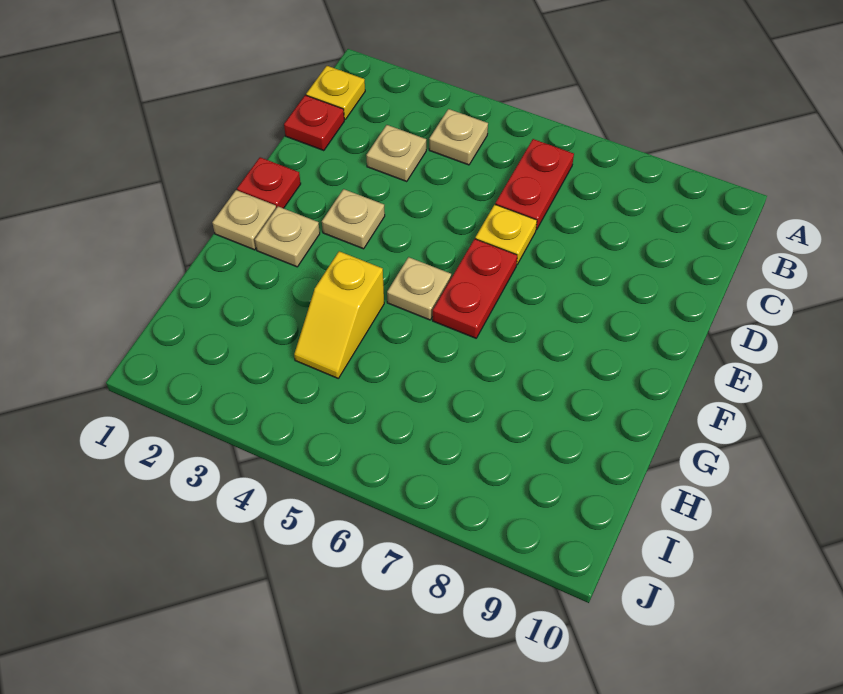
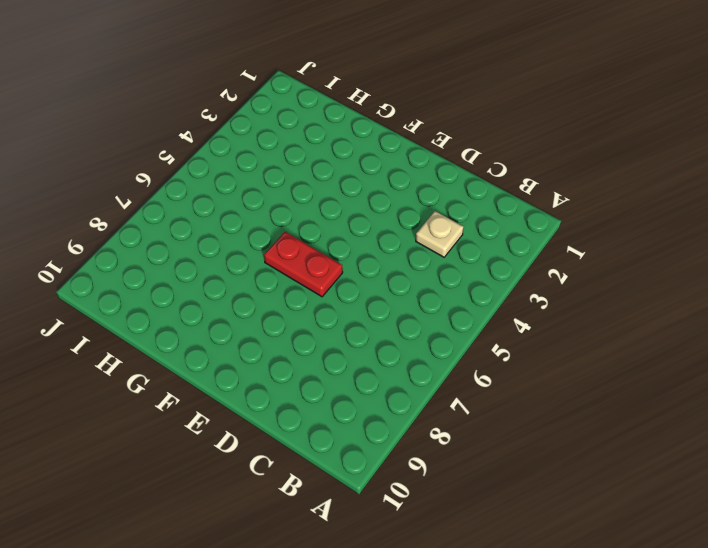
none -> yellow plate B1 level 1
none -> tan plate B4 level 1
none -> red plate B6:C6 level 1

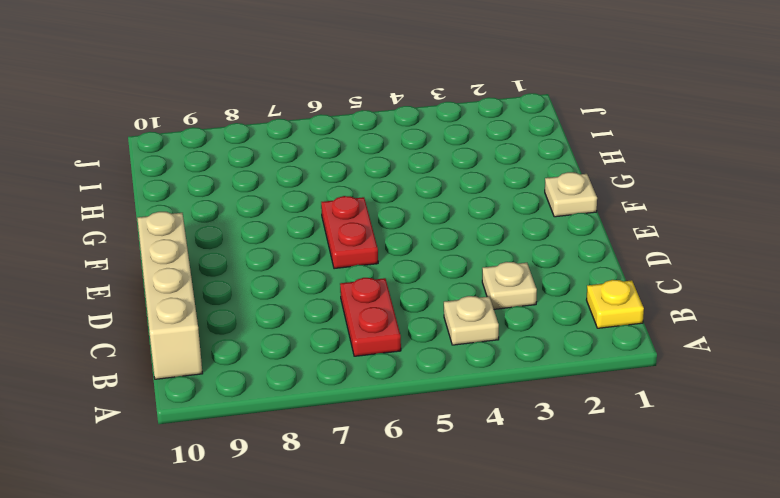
tan brick B10:E10 level 1 -> none
none -> red plate C1 level 1
none -> yellow plate D6 level 1
none -> red plate E1 level 1

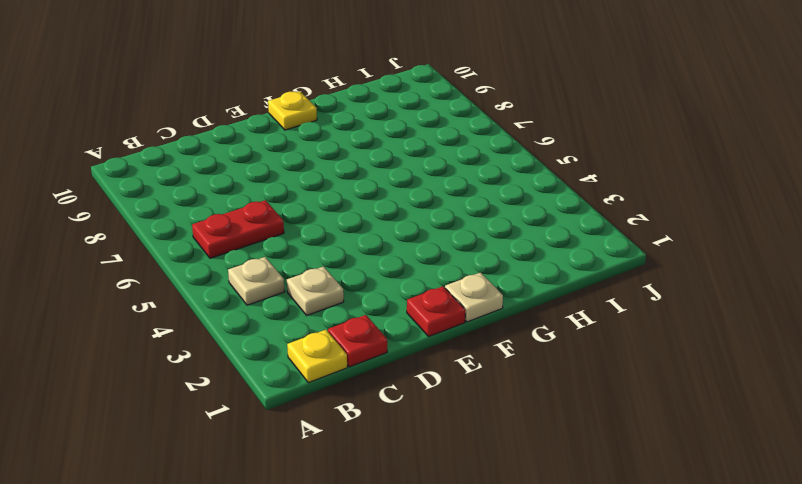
yellow plate F10 level 1 -> yellow plate D6 level 1
none -> tan plate E3 level 1
none -> red plate E6:F6 level 1
none -> tan plate F2 level 1

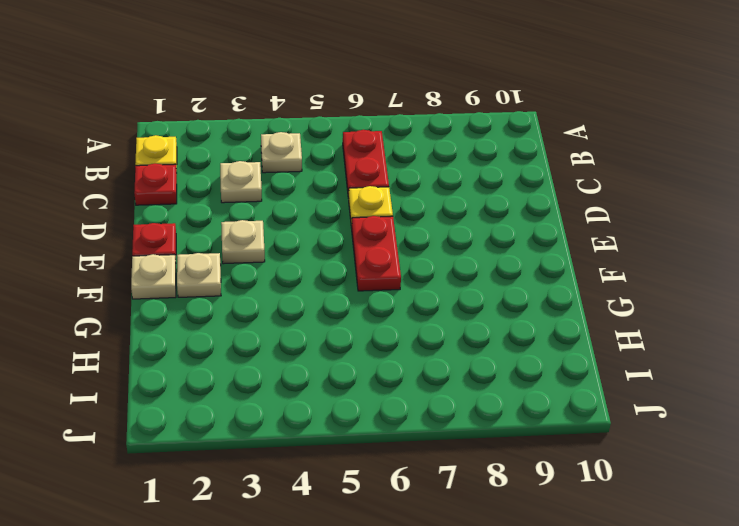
none -> tan plate F5 level 1
none -> yellow slope G4:H4 level 1 top G

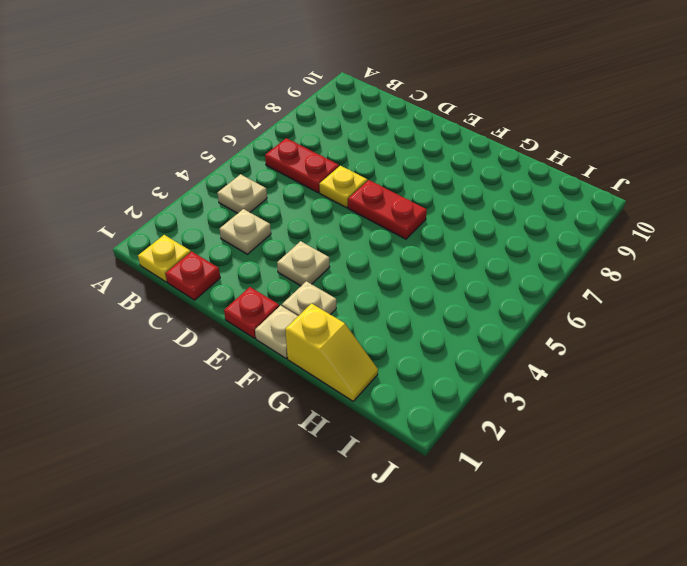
yellow slope G1:H1 level 1 top G -> yellow slope G4:H4 level 1 top G
none -> tan plate F5 level 1

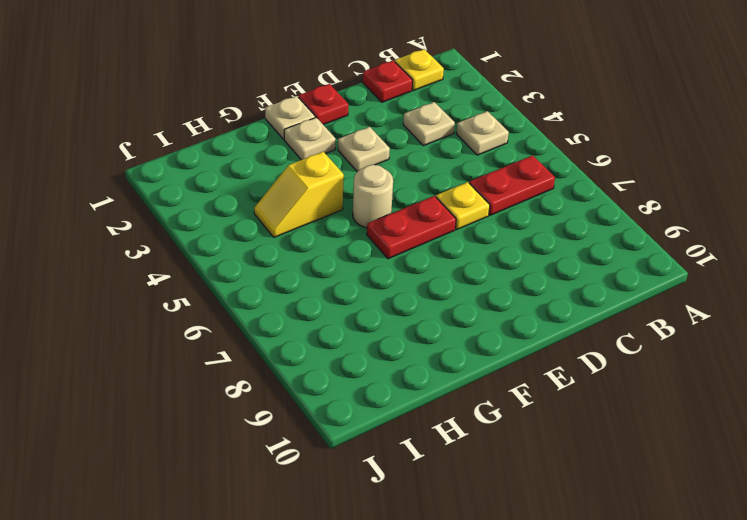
tan round brick F5 level 1 -> tan plate F5 level 1

